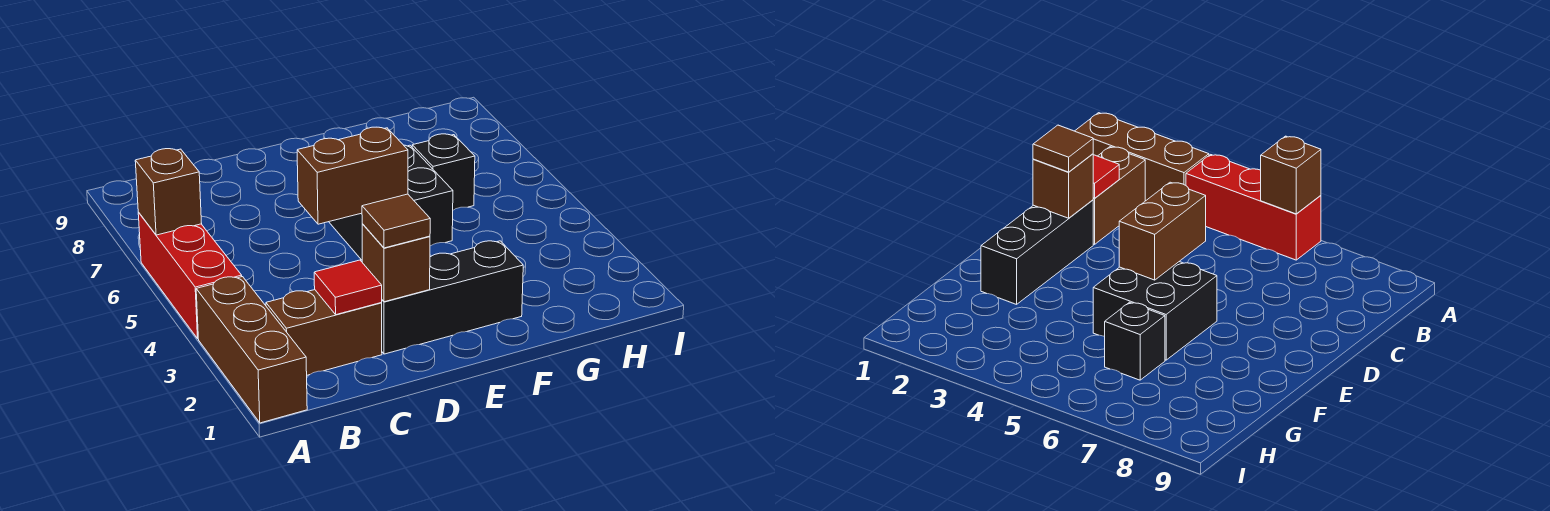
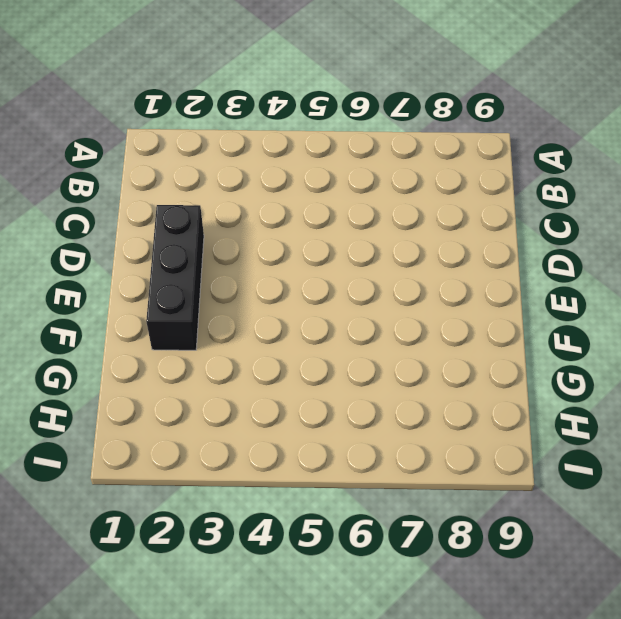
none -> brown brick A1:A3 level 1
none -> red brick A4:A6 level 1

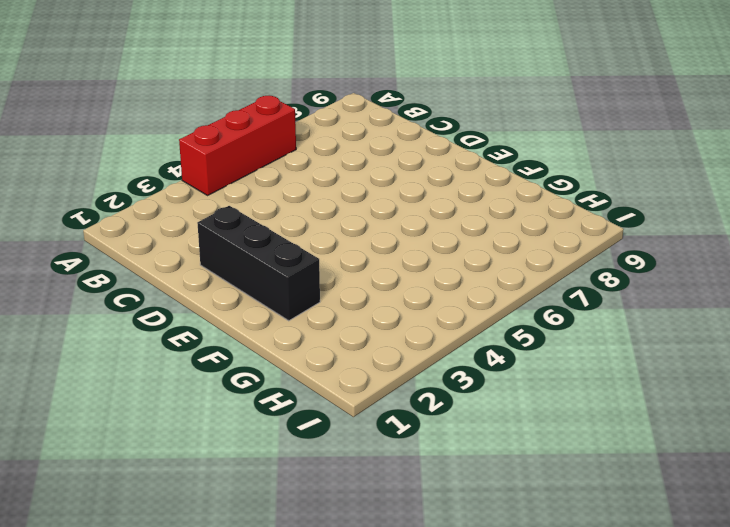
none -> brown brick A1:A3 level 1
none -> brown brick B2:C2 level 1

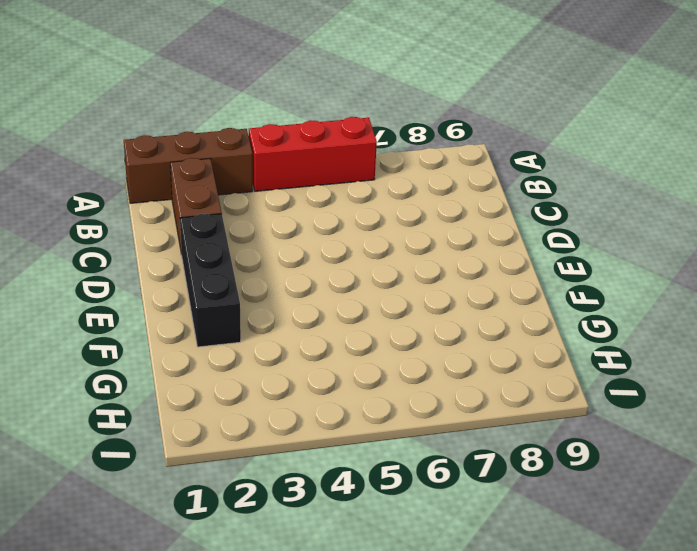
none -> black brick E5:F6 level 1
none -> black brick G6 level 1

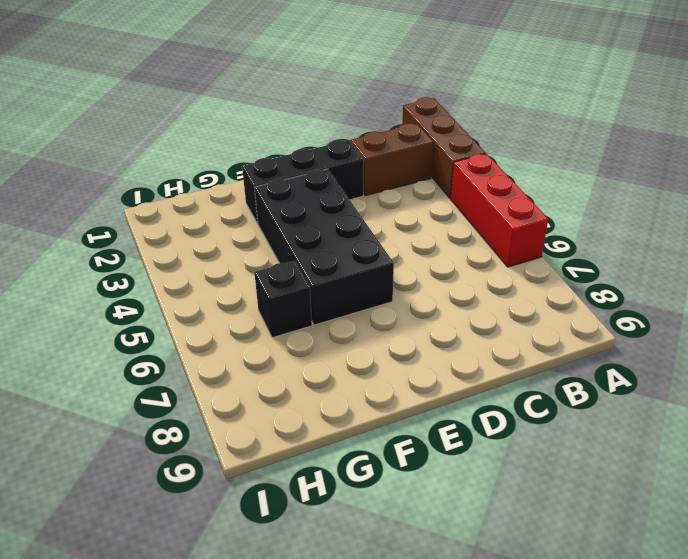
black brick E3:F6 level 1 -> black brick E5:F6 level 1
none -> brown brick A6 level 2
none -> red tile C2 level 2

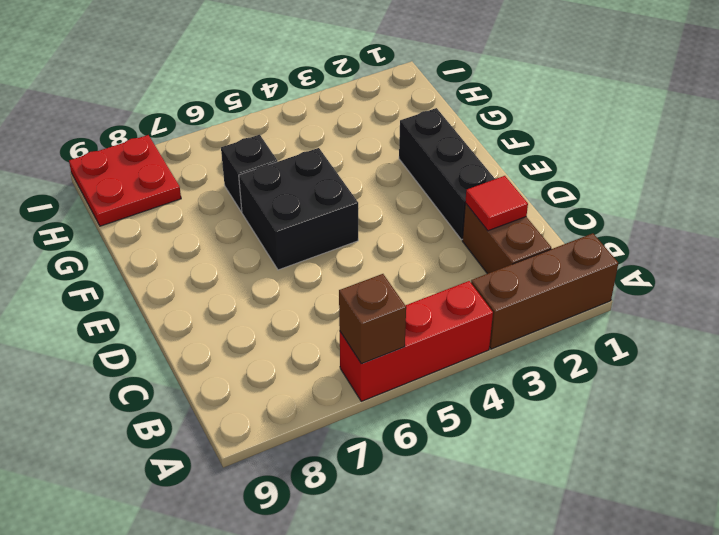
red plate H8:I9 level 1 -> none
none -> brown brick D2 level 2
none -> brown brick D5:E5 level 2

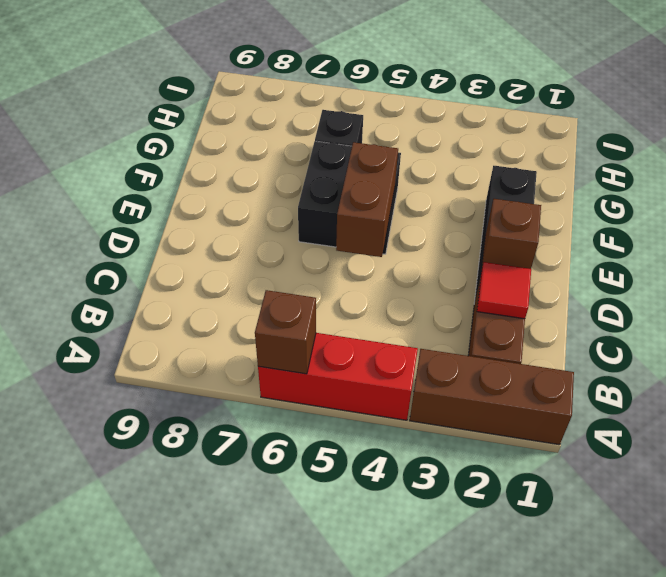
none -> brown tile D2 level 3

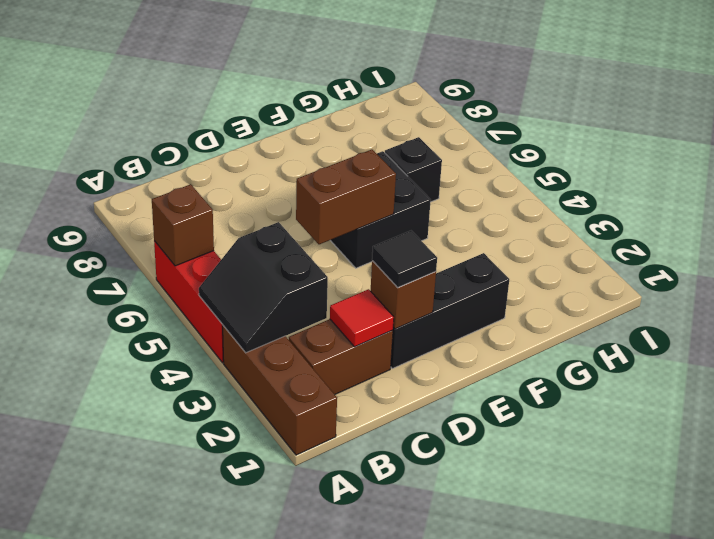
black slope A3:B4 level 2 top B -> none
black tile D2 level 3 -> brown tile D2 level 3

